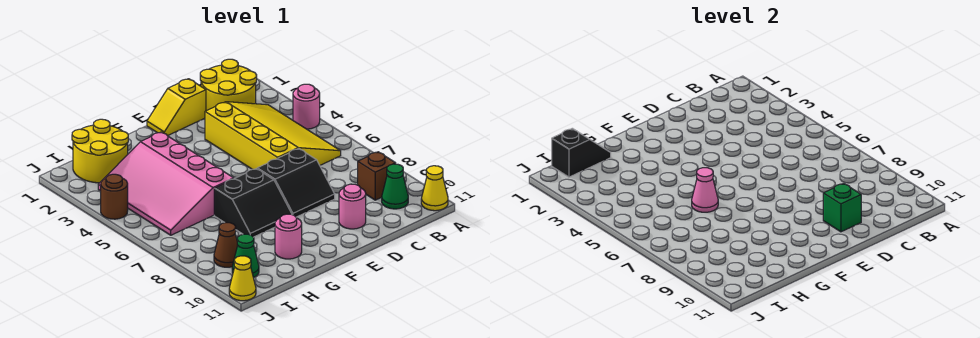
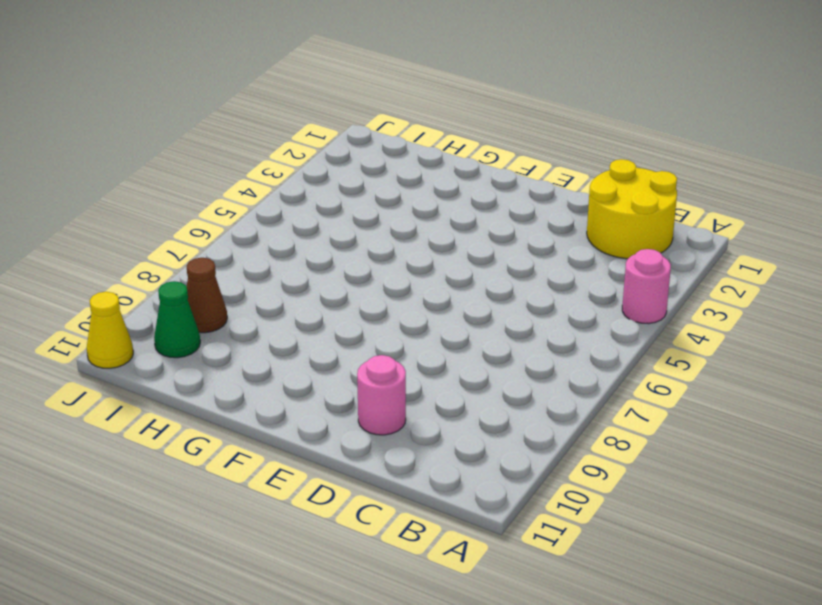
none -> yellow cone A11 level 1
none -> yellow slope B3:D6 level 1 top D
none -> brown brick B9 level 1

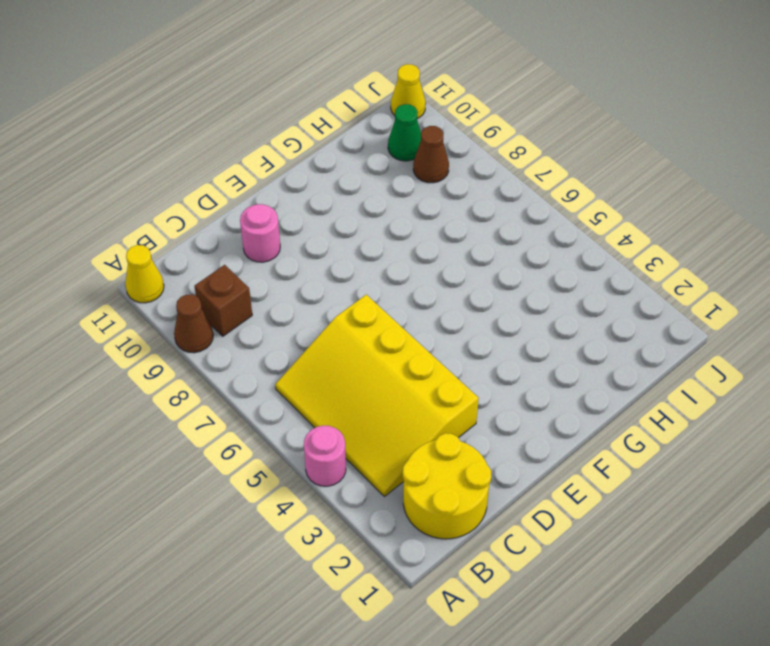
brown cone A9 level 1 -> none
none -> green cone B10 level 1
none -> yellow slope D1:E1 level 1 top D
none -> black slope D7:E8 level 1 top 7

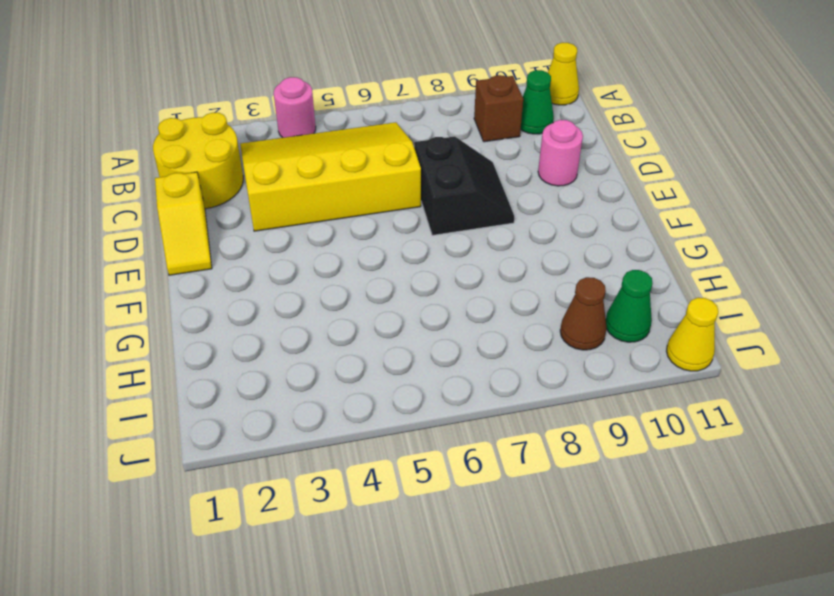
none -> black slope F7:G8 level 1 top 7
none -> pink slope G3:I6 level 1 top G
none -> pink round brick G10 level 1

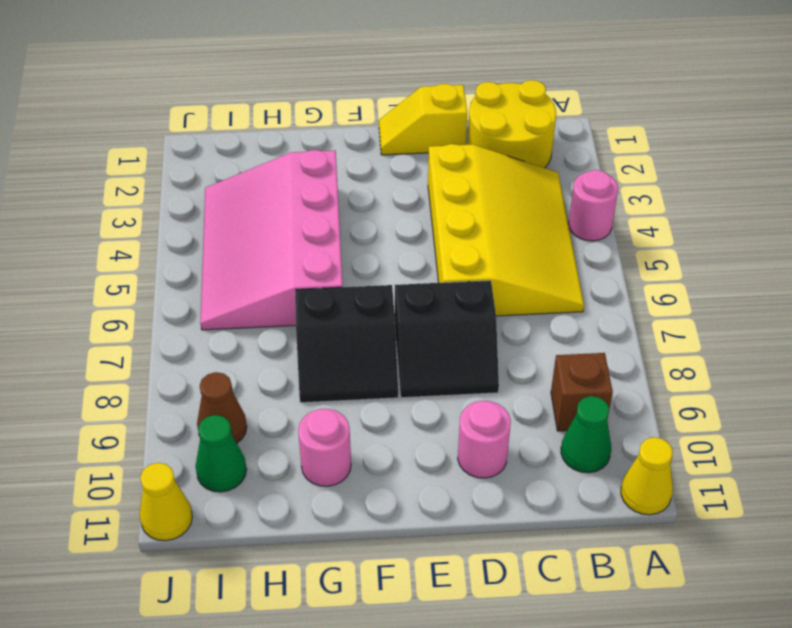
none -> yellow round brick H1:I2 level 1
none -> brown round brick J4 level 1
none -> green brick D10 level 2

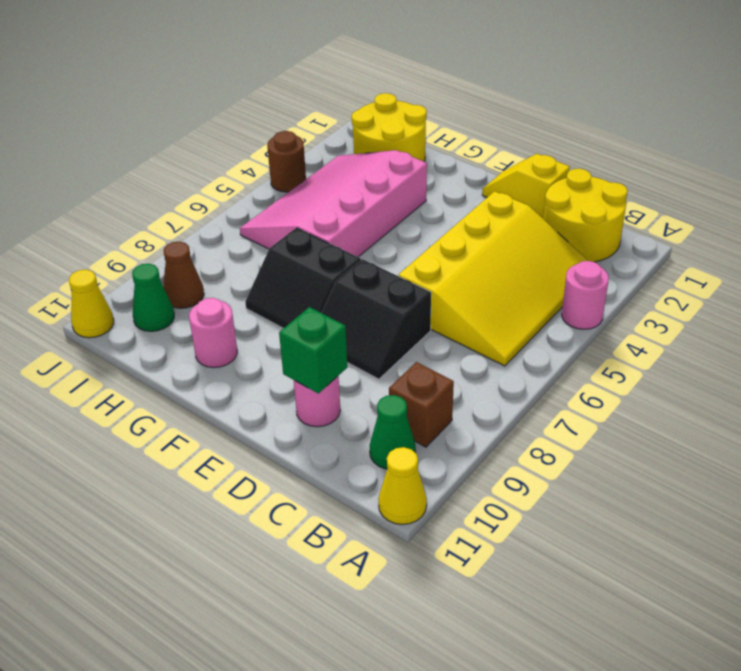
none -> pink cone G6 level 2
none -> black slope H1:I1 level 2 top I

